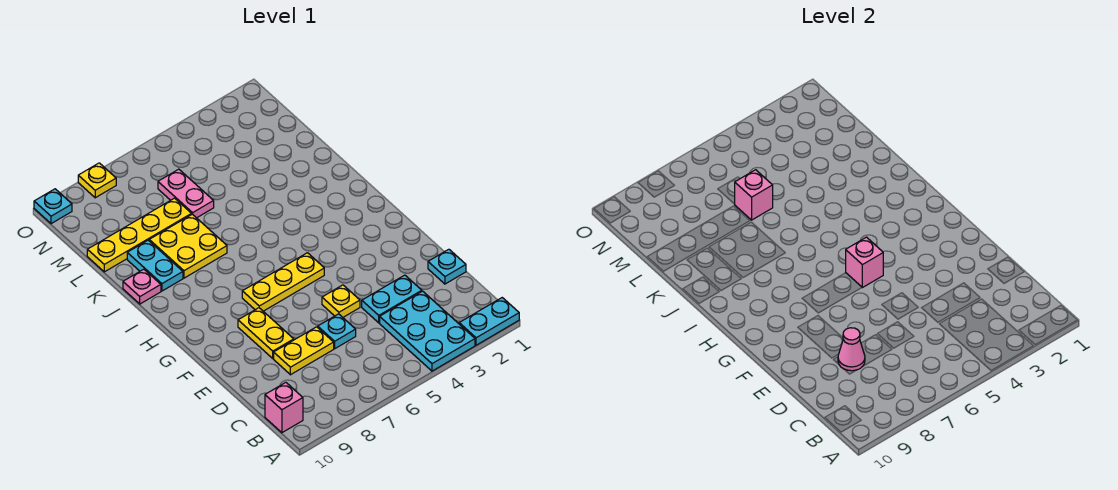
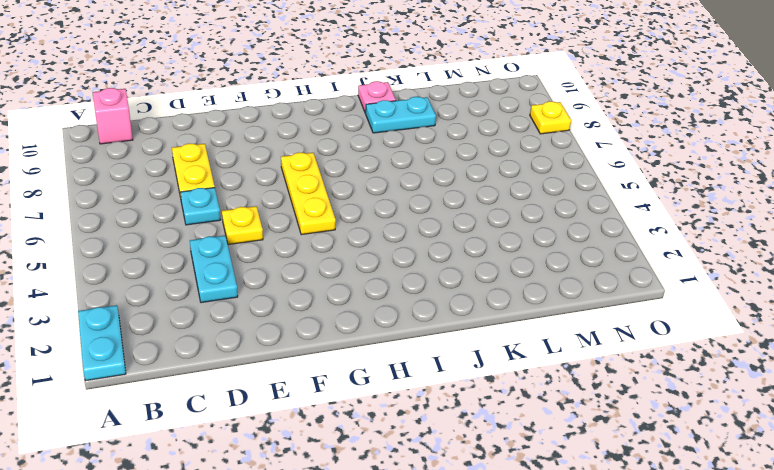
none -> cyan plate A3:C4 level 1
none -> cyan plate D1 level 1
none -> yellow plate E8:F8 level 1

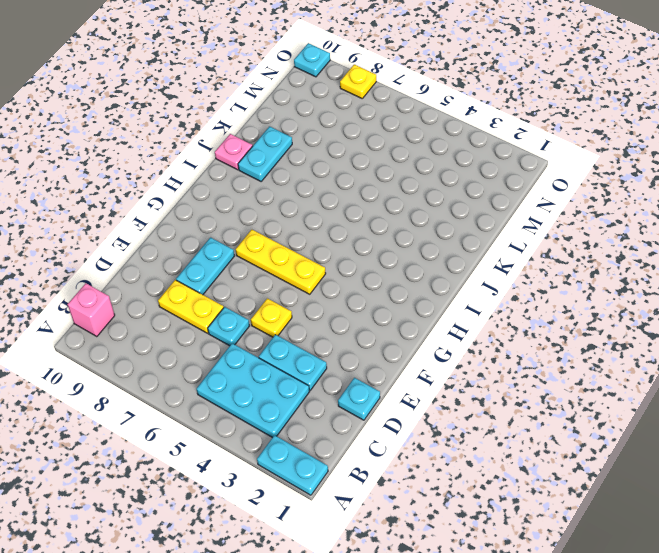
cyan plate B3:C5 level 1 -> cyan plate A3:C4 level 1
cyan plate E8:F8 level 1 -> yellow plate E8:F8 level 1
none -> yellow plate J7:K8 level 1
none -> pink plate L6:M6 level 1
none -> yellow plate L7:L10 level 1

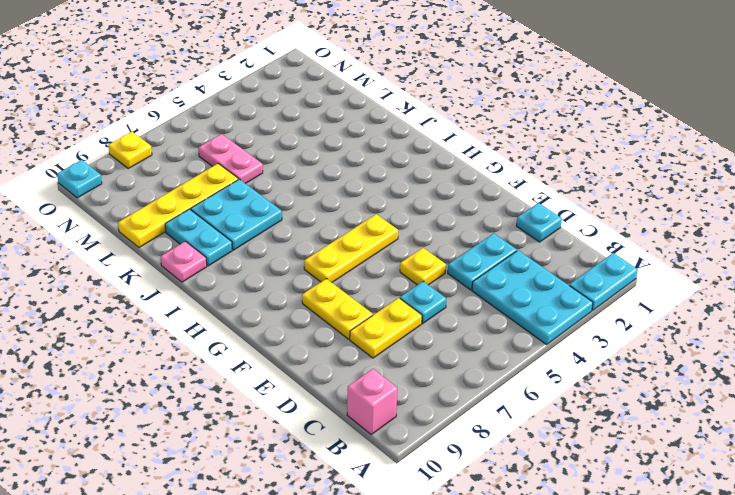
cyan plate J7:K8 level 1 -> yellow plate J7:K8 level 1
none -> pink cone D8 level 2
none -> pink brick G5 level 2
none -> pink brick L6 level 2

